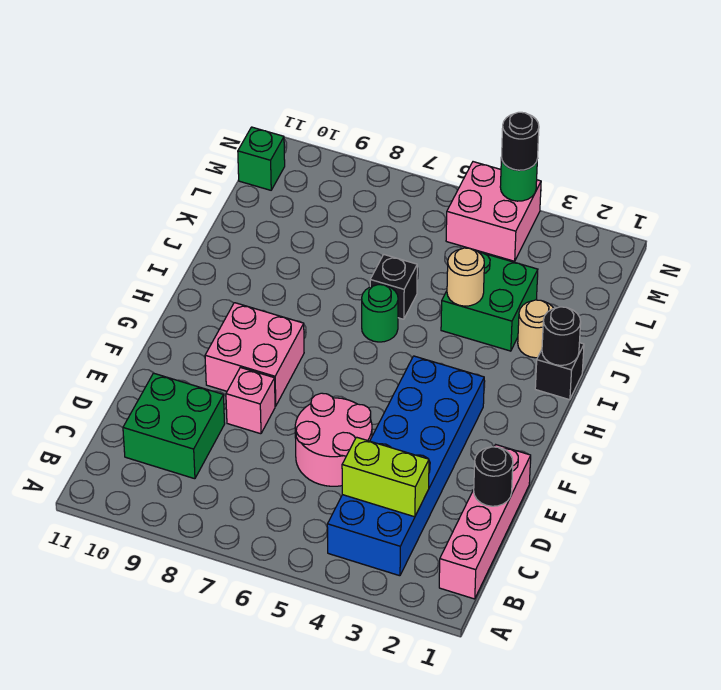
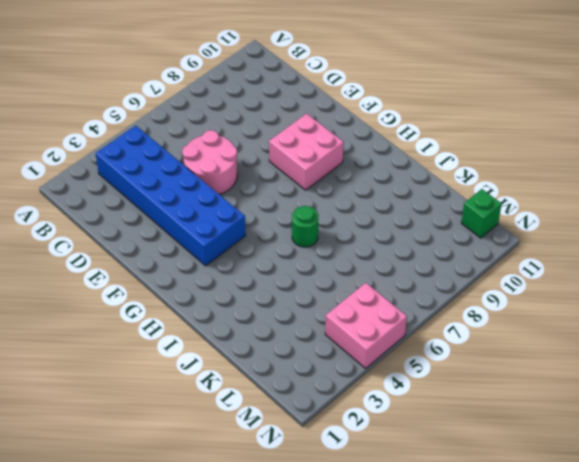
none -> pink brick B1:E1 level 1
none -> green brick C9:D10 level 1
none -> pink brick E8 level 1

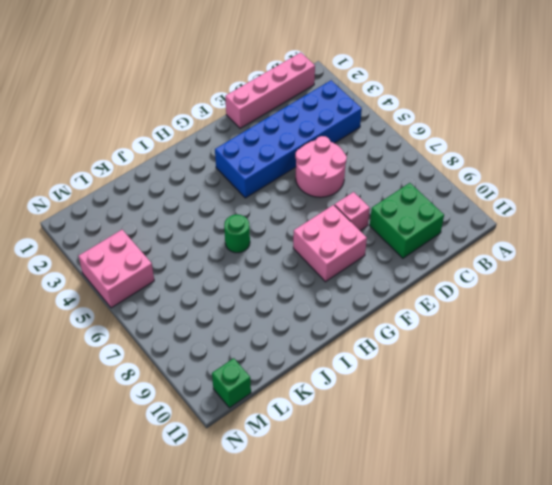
none -> black brick I1 level 1
none -> tan round brick J2 level 1
none -> green brick J3:K4 level 1

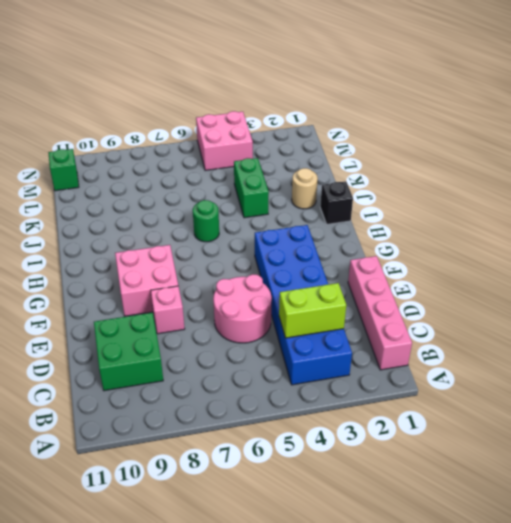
green brick J4:K4 level 1 -> green brick J3:K4 level 1
none -> black brick J6 level 1
none -> black round brick D1 level 2
none -> black round brick I1 level 2

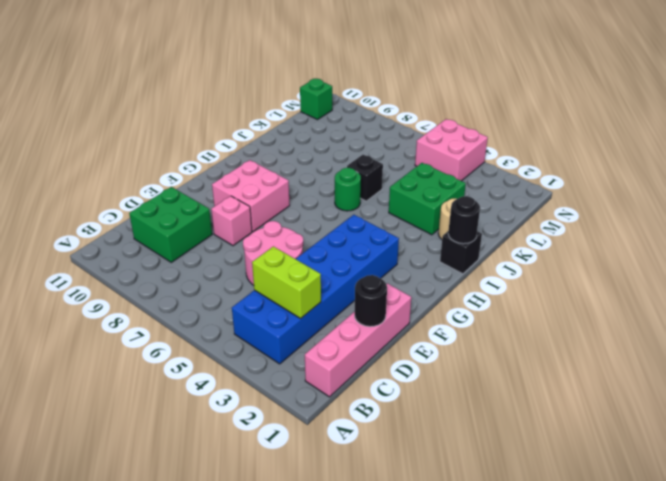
none -> tan round brick J4 level 2
none -> green round brick N4 level 2
none -> black round brick N4 level 3

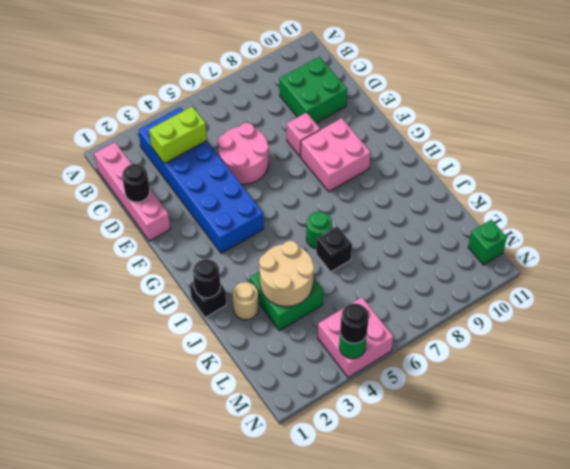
tan round brick J3:K4 level 2 -> tan round brick J4 level 2

